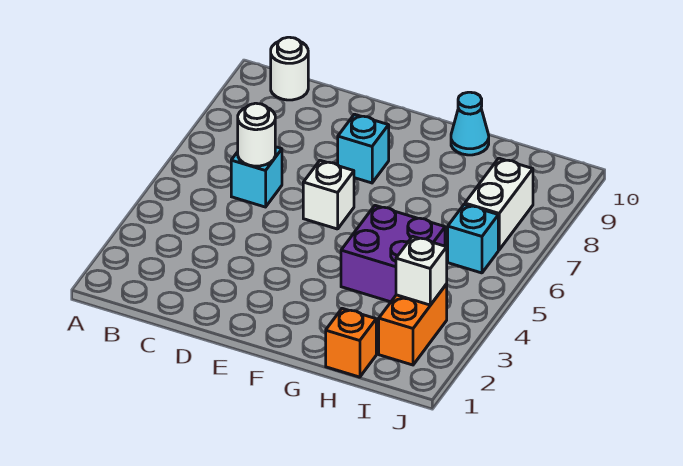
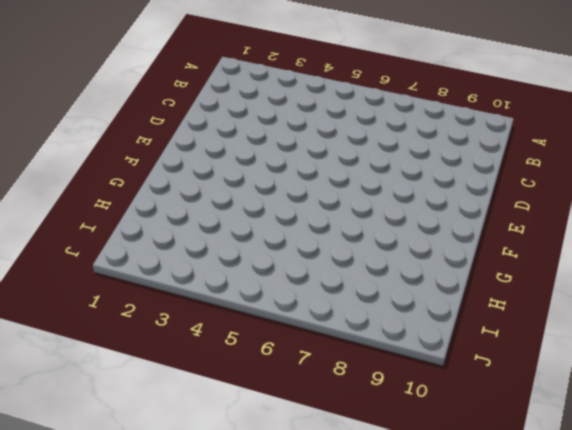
none -> white round brick B10 level 1
none -> cyan brick C6 level 1
none -> white brick E6 level 1

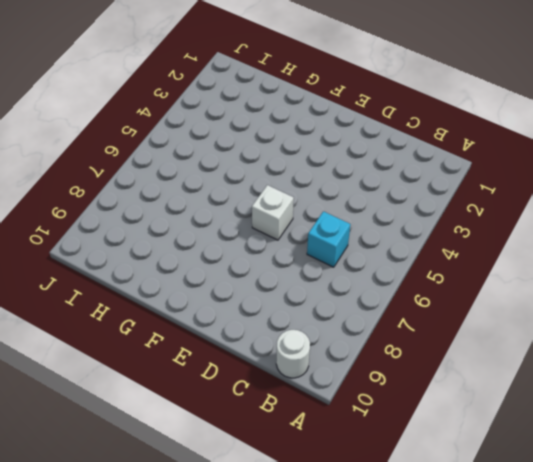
none -> cyan brick E8 level 1
none -> purple brick G4:H5 level 1
none -> cyan cone G10 level 1

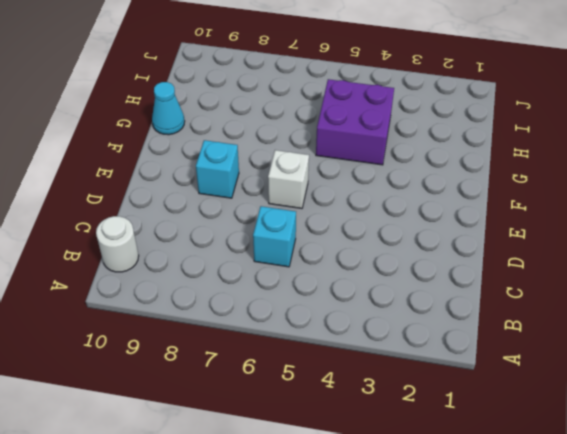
none -> orange brick H1 level 1
none -> orange brick I2:I3 level 1
none -> cyan brick I6 level 1

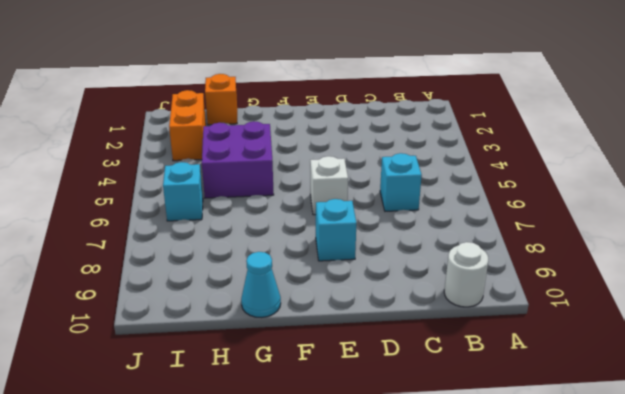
none -> white brick I7:I8 level 1
none -> white round brick C6 level 2
none -> white brick I3 level 2

